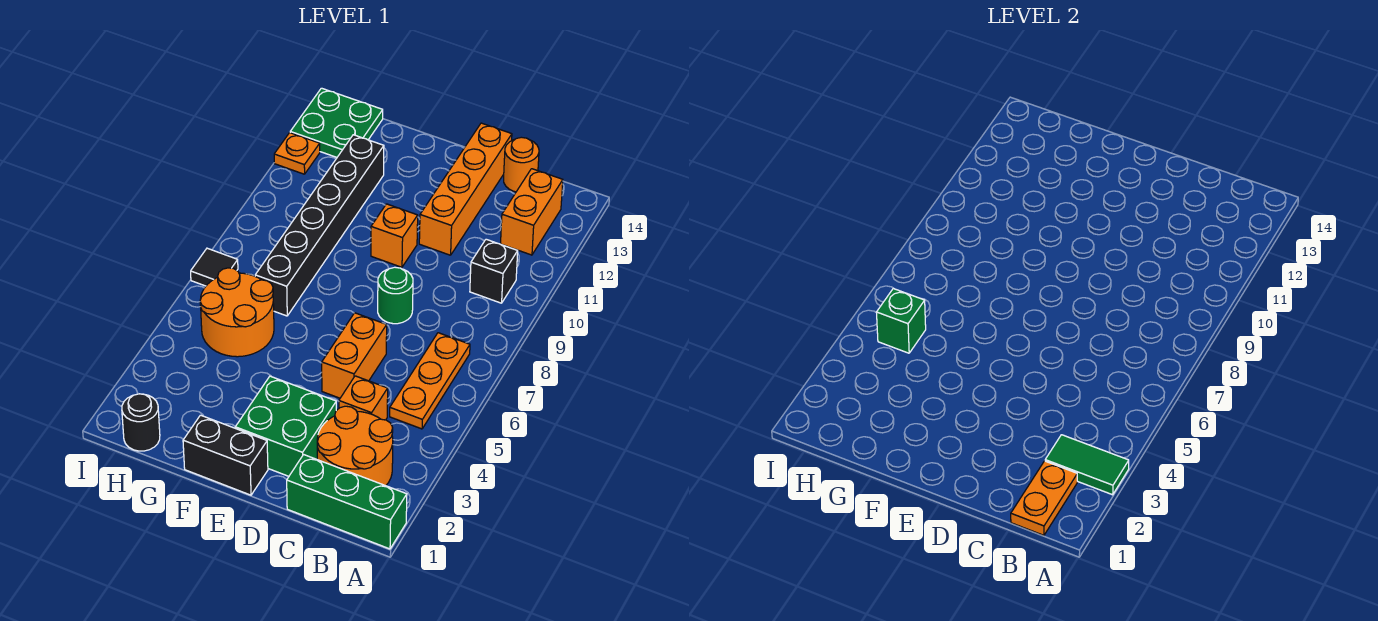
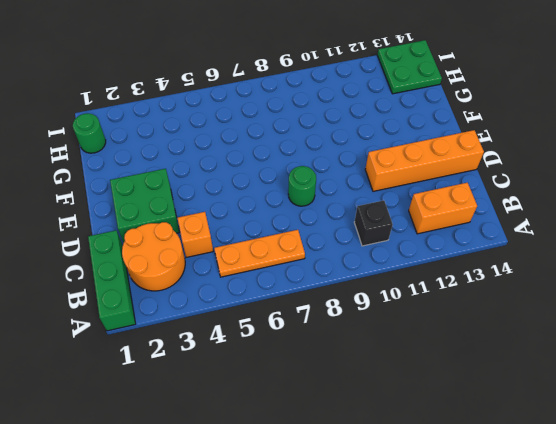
green round brick H1 level 1 -> black round brick H1 level 1
none -> orange round brick C14 level 1
none -> orange brick D5:D6 level 1
none -> black brick E1:F1 level 1

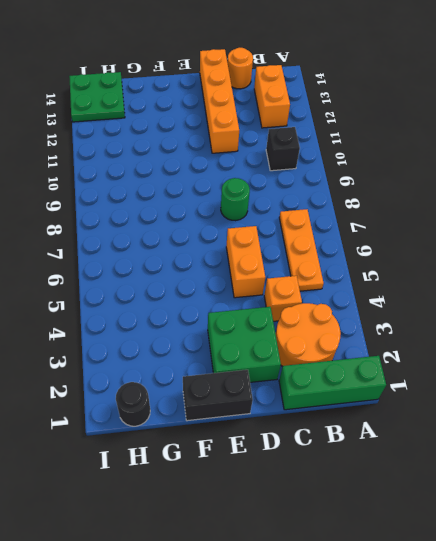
none -> orange brick E10 level 1
none -> orange round brick G5:H6 level 1
none -> black brick G7:G12 level 1

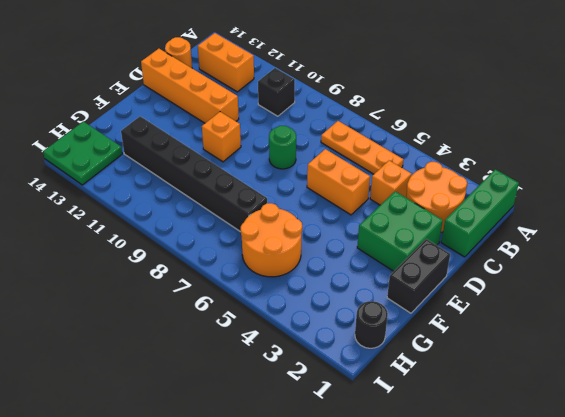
none -> black tile I7 level 1
none -> orange plate I12 level 1
none -> green tile A3:B3 level 2

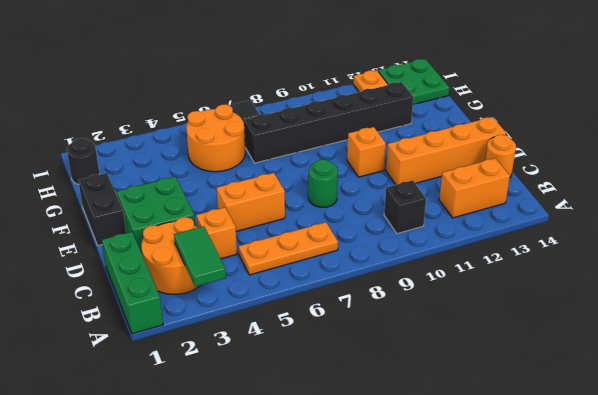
none -> orange plate B1:B2 level 2
none -> green brick H5 level 2

